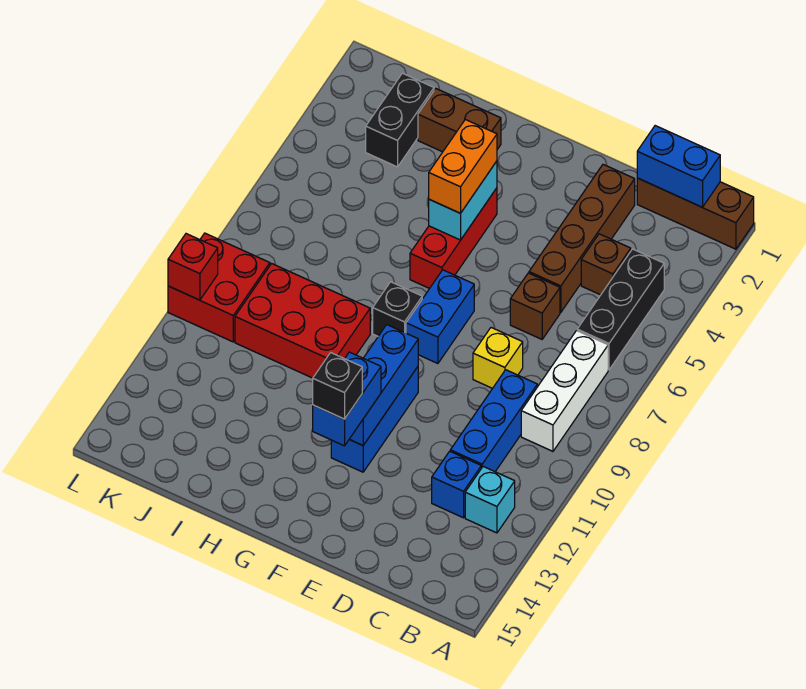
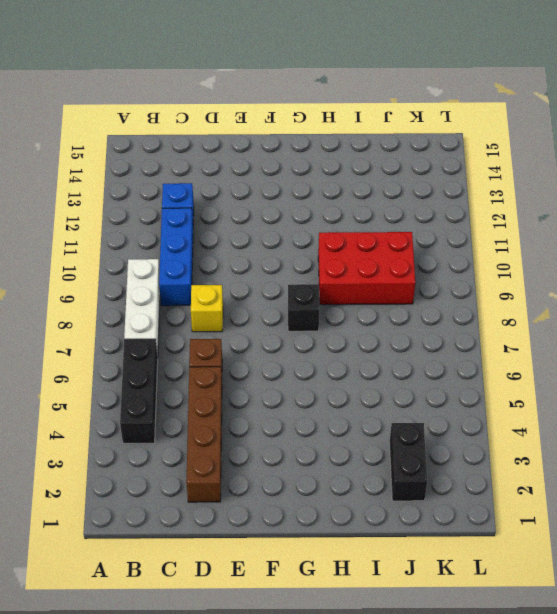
none -> brown brick A1:C1 level 1
none -> cyan brick B12 level 1
none -> brown brick C4 level 1

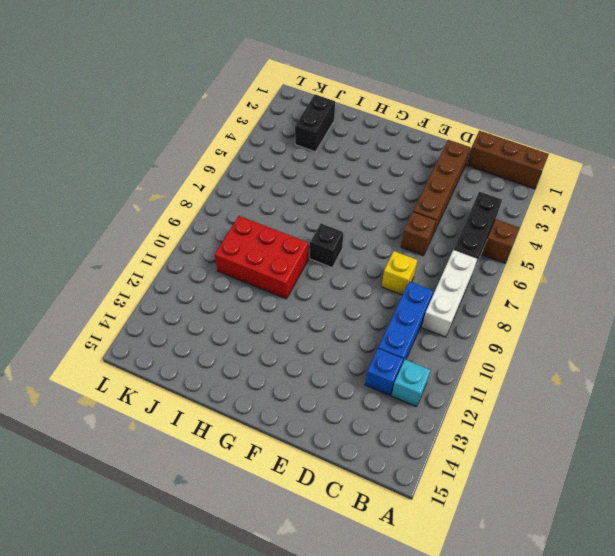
brown brick A5 level 1 -> brown brick C4 level 1
none -> blue brick F7:F8 level 1
none -> blue brick F10:F12 level 1
none -> red brick G4:G6 level 1

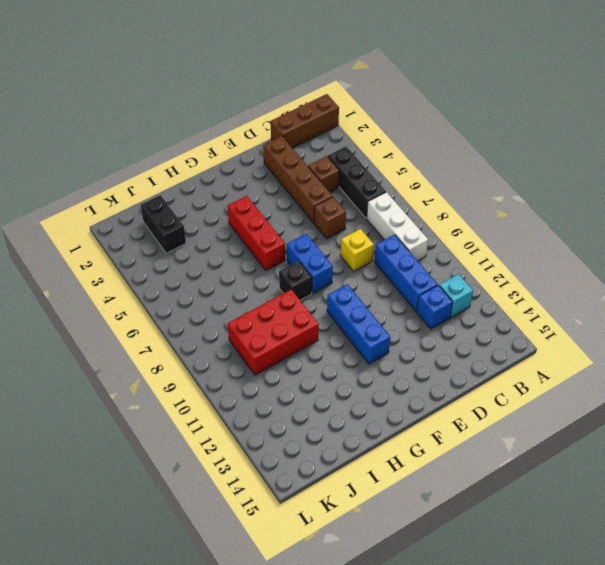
none -> brown brick H2:I2 level 1
none -> red brick K9:L10 level 1
none -> blue brick B1:C1 level 2

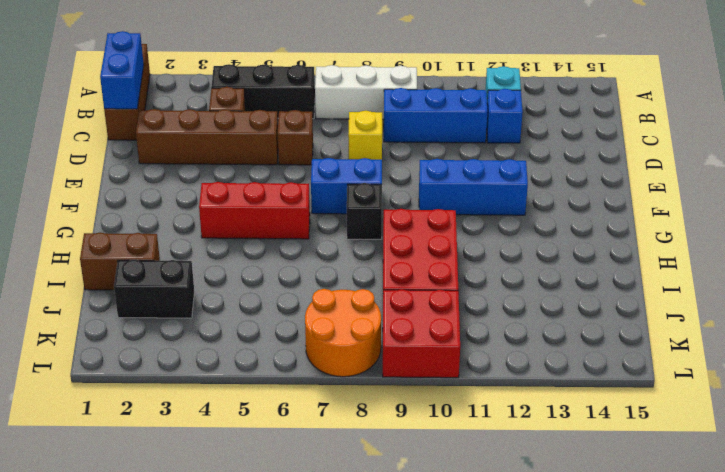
brown brick I1:I2 level 1 -> brown brick H2:I2 level 1
orange round brick K7:L8 level 1 -> none
none -> blue brick F10:F12 level 2
none -> cyan brick G4:G5 level 2
none -> red brick L10 level 2

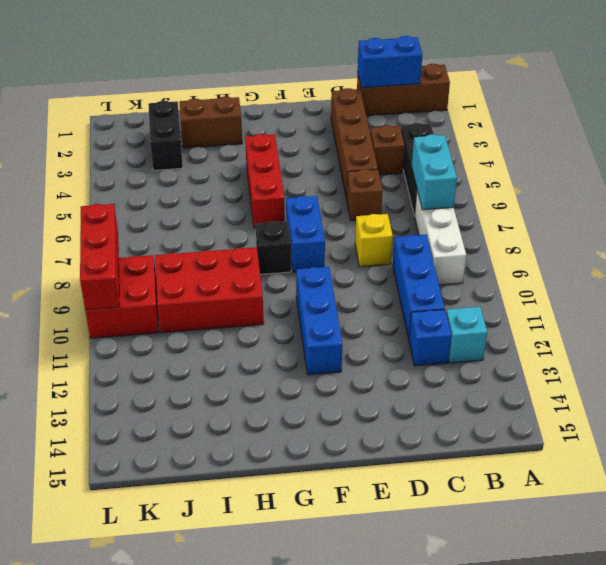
cyan brick B6:B7 level 2 -> cyan brick G4:G5 level 2
red brick L8:L10 level 2 -> red brick L10 level 2
none -> blue brick F10:F12 level 2
none -> blue brick F12:F13 level 3
none -> orange brick G4:G5 level 3

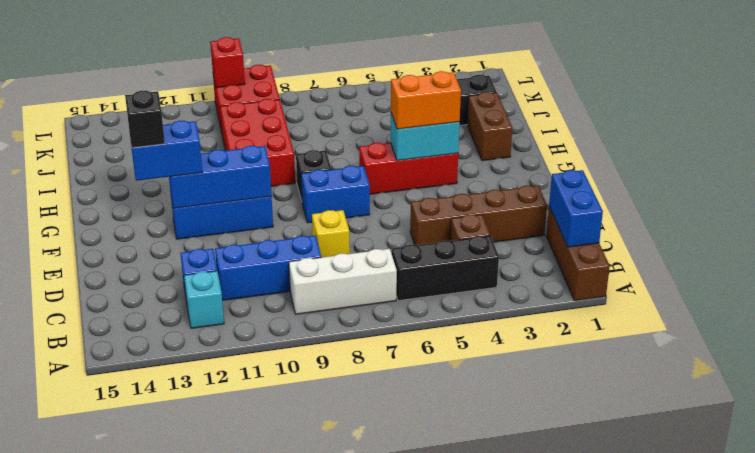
none -> brown brick D6 level 1

